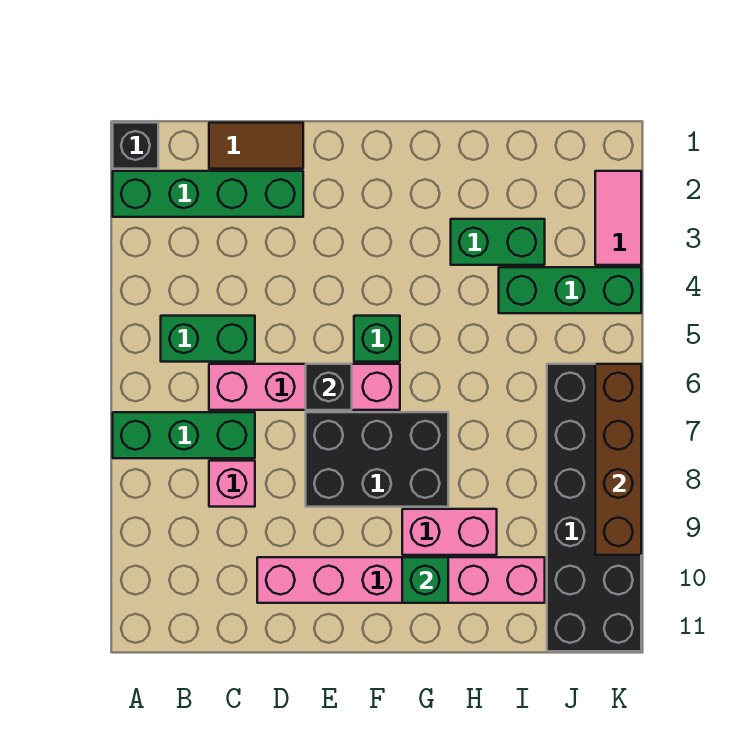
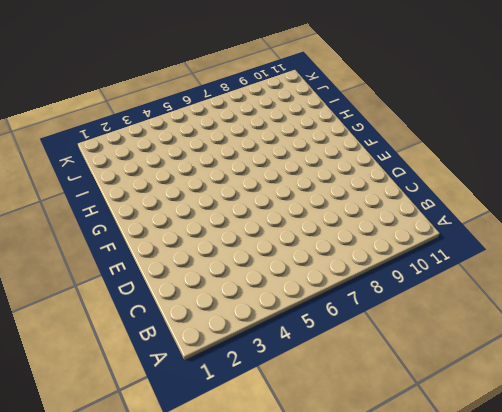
none -> black brick A1 level 1
none -> green brick A2:D2 level 1
none -> green brick A7:C7 level 1

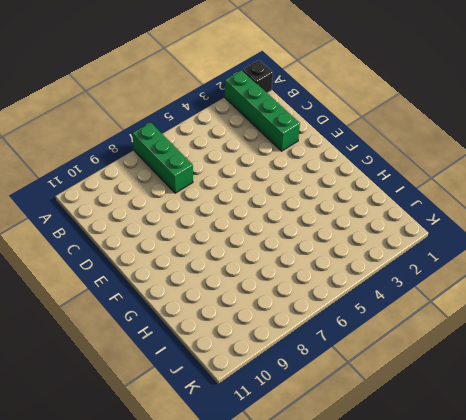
none -> green brick B5:C5 level 1
none -> brown tile C1:D1 level 1
none -> pink brick C6:F6 level 1

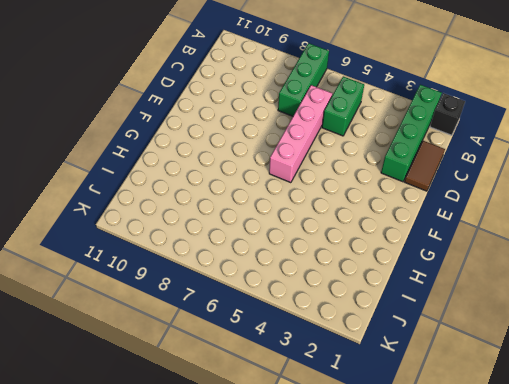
none -> pink brick C8 level 1
none -> pink brick D10:I10 level 1
none -> black brick E7:G8 level 1

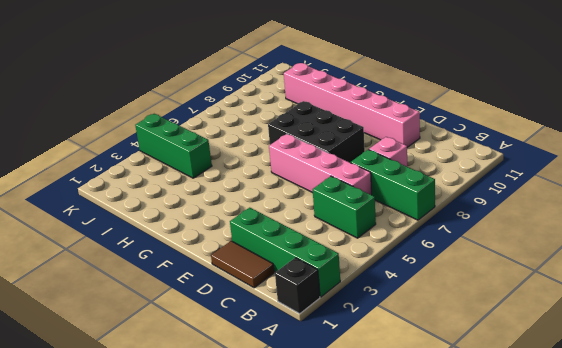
none -> green brick F5 level 1
none -> pink brick G9:H9 level 1
none -> green brick H3:I3 level 1

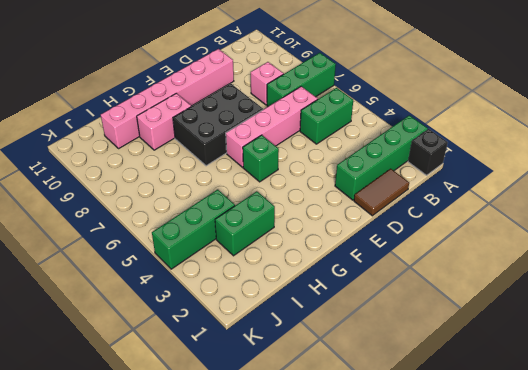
none -> black brick J6:K11 level 1
none -> pink tile K2:K3 level 1
none -> black brick E6 level 2

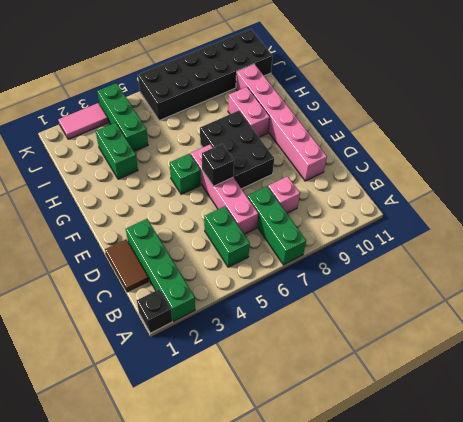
none -> green brick G10 level 2
none -> brown brick K6:K9 level 2

